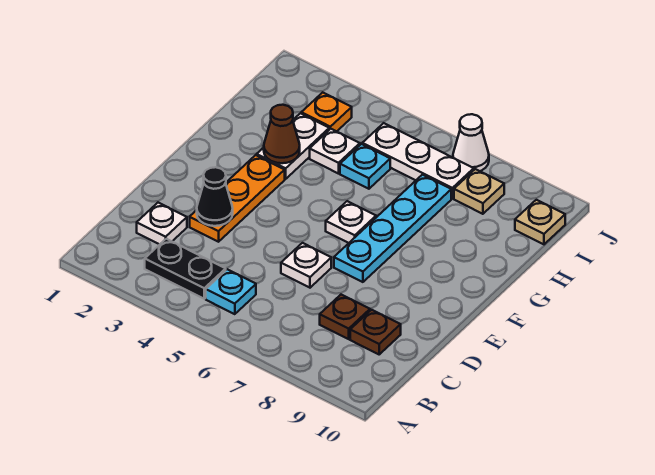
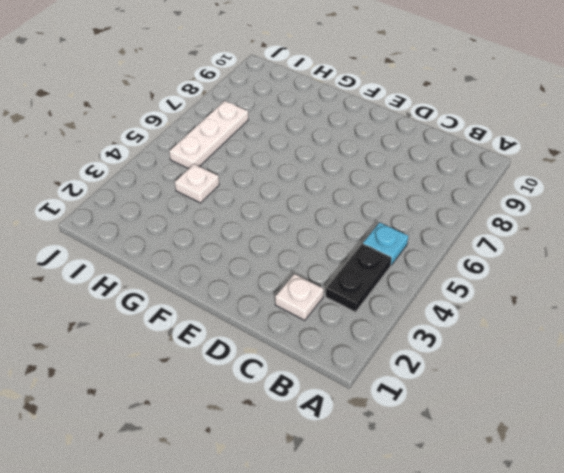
none -> brown plate C8 level 1
none -> brown plate C9 level 1
none -> orange plate D3:F3 level 1

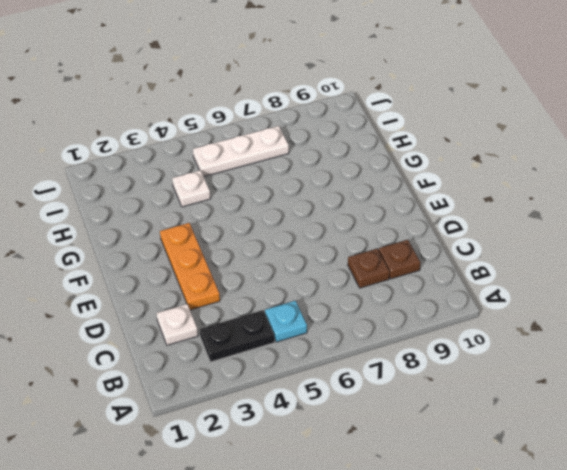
none -> white plate D6 level 1
none -> cyan plate E7:H7 level 1
none -> white plate F6 level 1

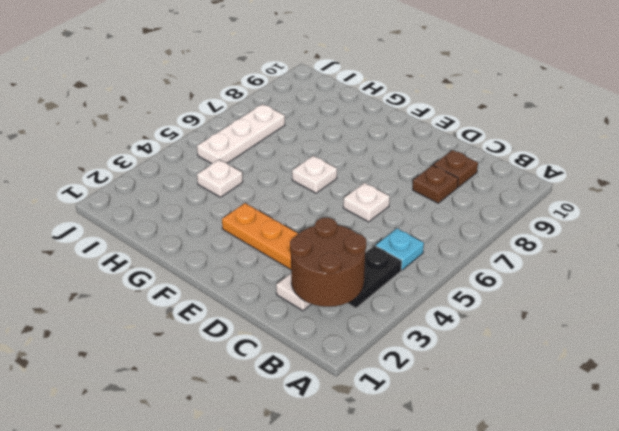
brown round brick B2:C3 level 2 -> none
none -> cyan plate E7:H7 level 1
none -> white plate G3:H3 level 1
none -> cyan plate H5 level 1

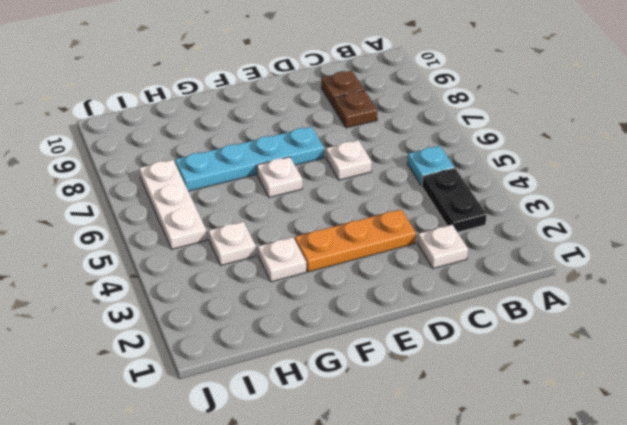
white plate G3 level 1 -> white plate G3:H3 level 1
none -> cyan plate H5 level 1
none -> orange plate I3 level 1
none -> tan plate I8 level 1

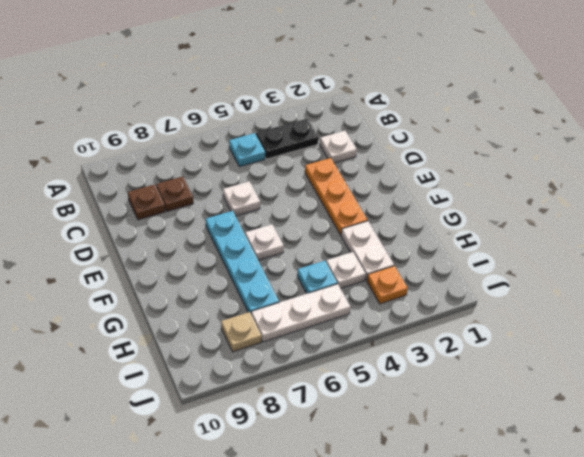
none -> tan plate I10 level 1
none -> white cone J7 level 1
none -> black cone D3 level 2

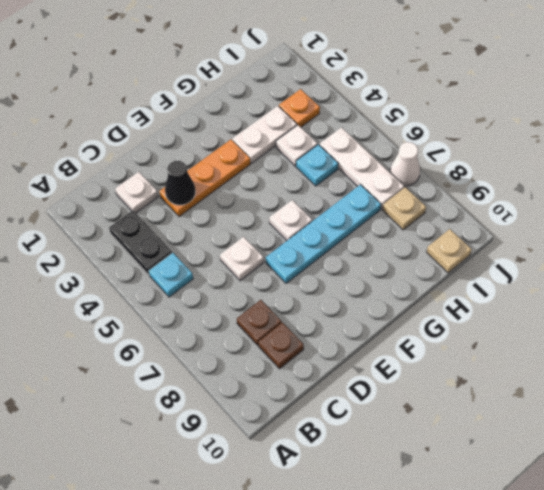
none -> brown cone G3 level 2

